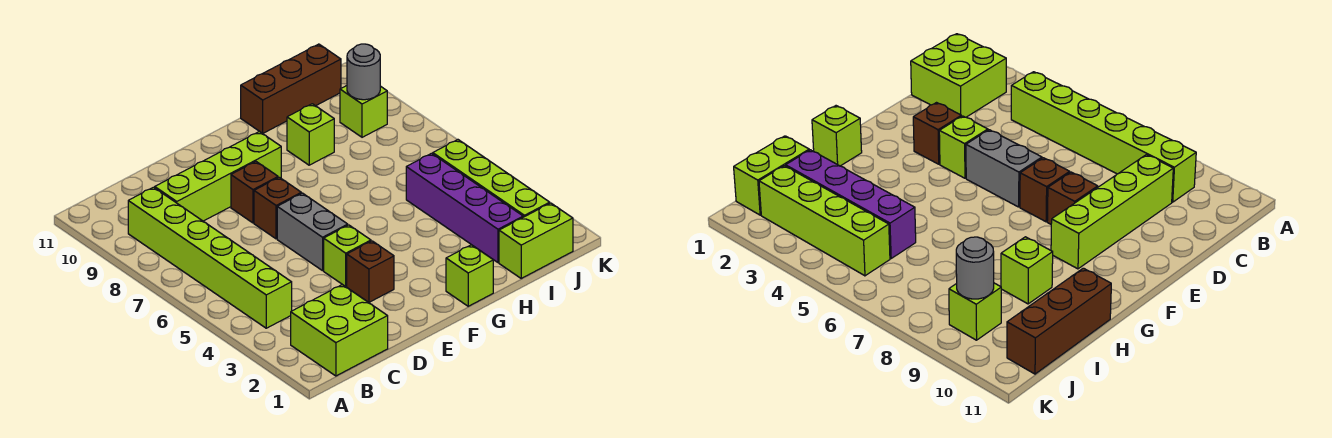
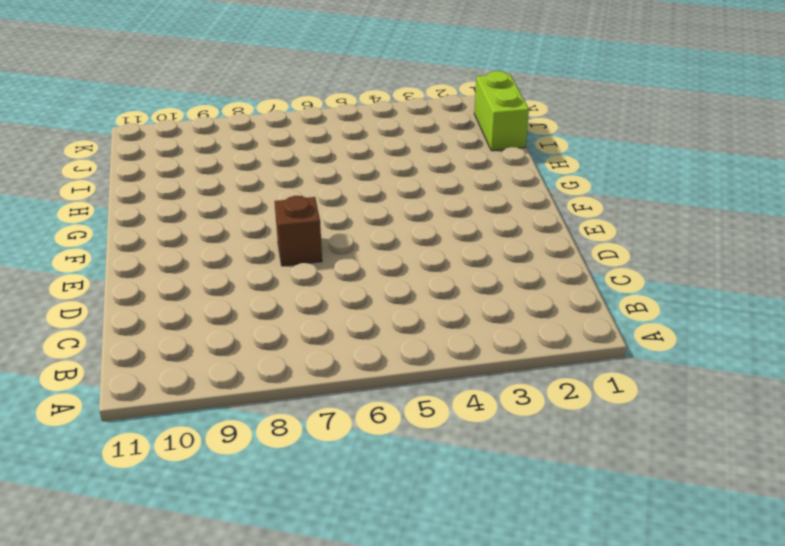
none -> lime brick B1:C2 level 1
none -> lime brick B4:B9 level 1
none -> lime brick C9:F9 level 1

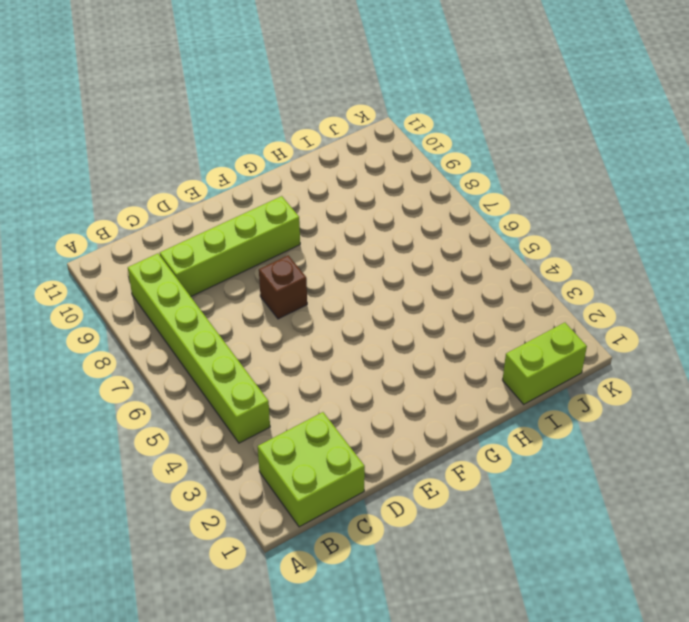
none -> brown brick E3 level 1
none -> lime brick E4 level 1
none -> grey brick E5:E6 level 1

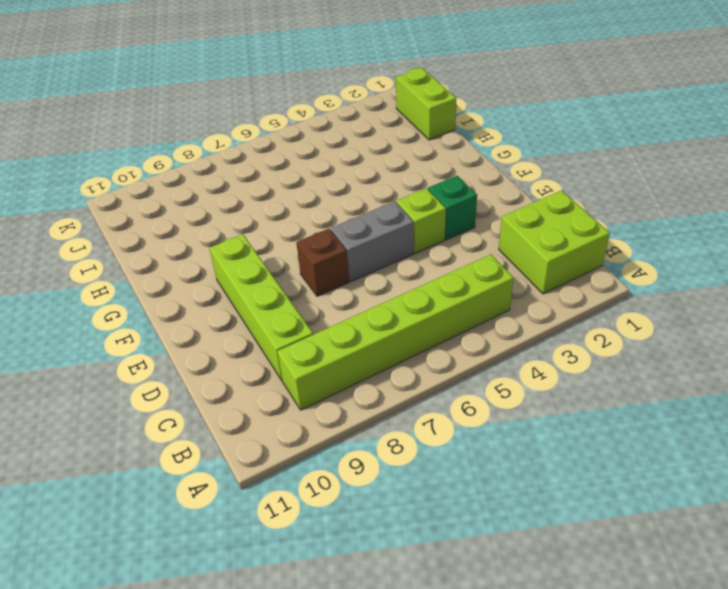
green brick E3 level 1 -> brown brick E3 level 1
none -> brown brick E8 level 1
none -> lime brick G1 level 1
none -> lime brick H9 level 1

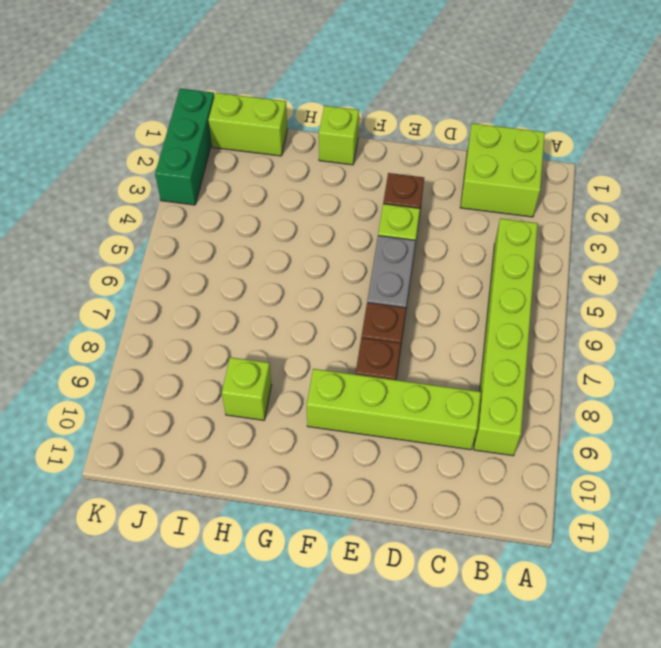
green brick K1:K3 level 1 -> none
none -> brown brick H11:J11 level 1
none -> purple brick I2:I5 level 1
none -> lime brick J2:J5 level 1

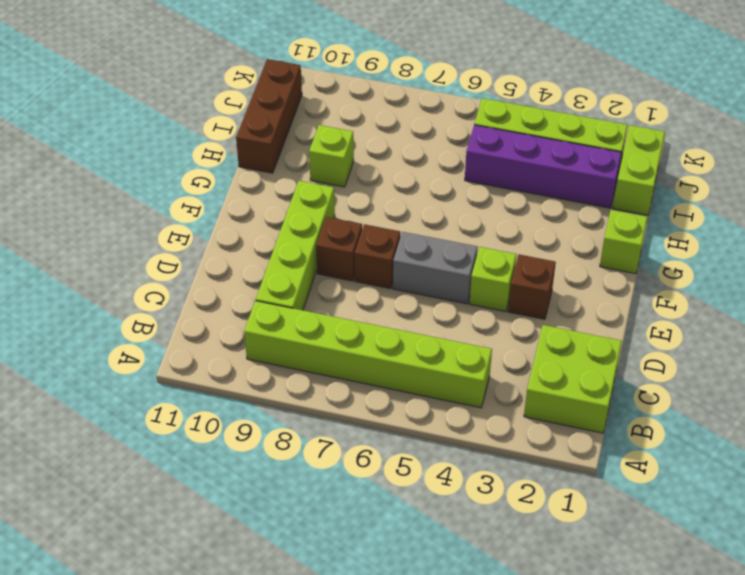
none -> lime brick J9 level 1
none -> grey round brick J9 level 2

